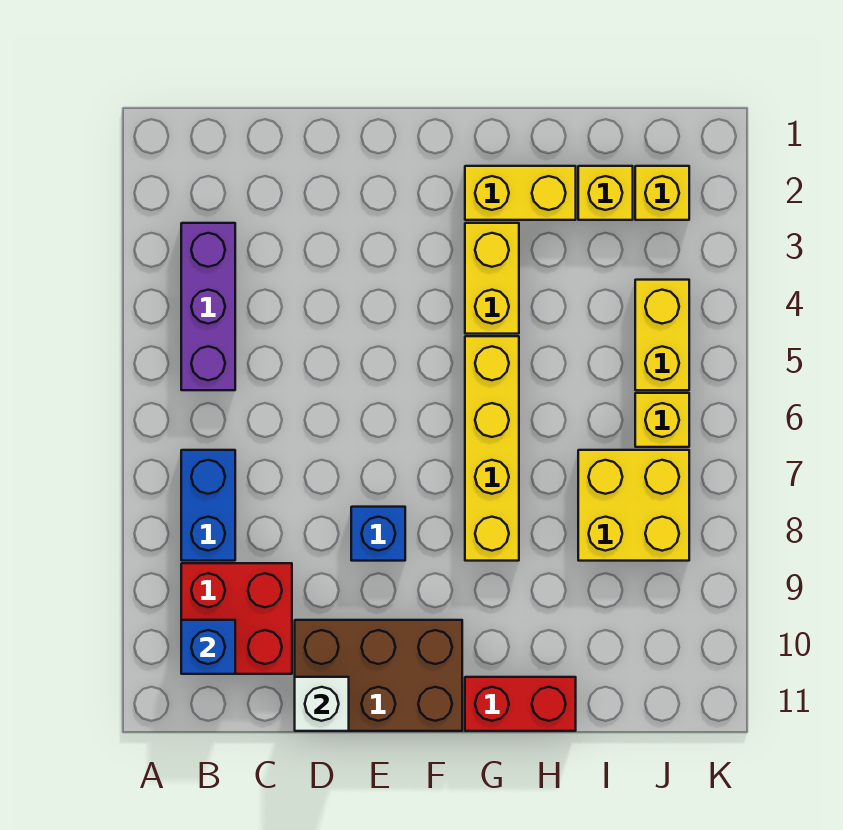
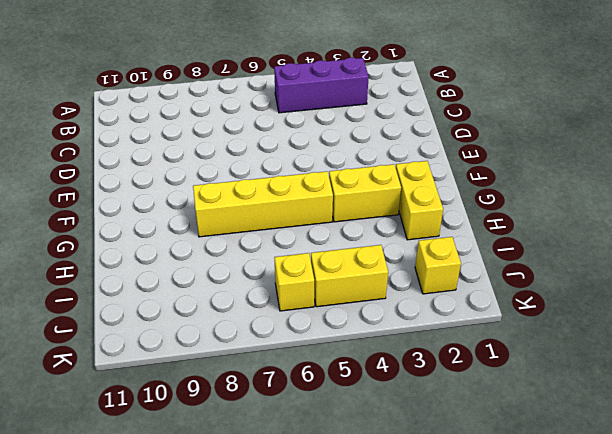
none -> blue brick B7:B8 level 1
none -> red brick B9:C10 level 1
none -> brown brick D10:F11 level 1

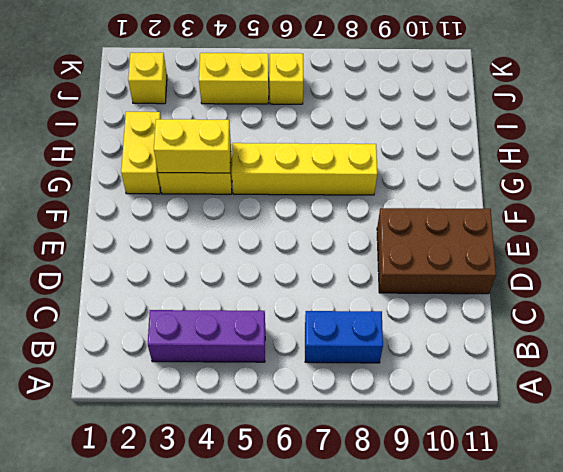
brown brick D9:E11 level 1 -> brown brick D10:F11 level 1
yellow brick G3:G4 level 2 -> none
none -> red brick B9:C10 level 1
none -> blue brick E8 level 1
none -> red brick G11:H11 level 1

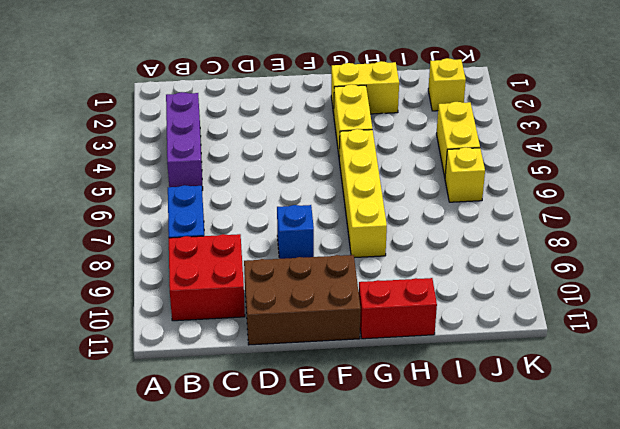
none -> yellow brick I2 level 1
none -> yellow brick I7:J8 level 1
none -> blue brick B10 level 2

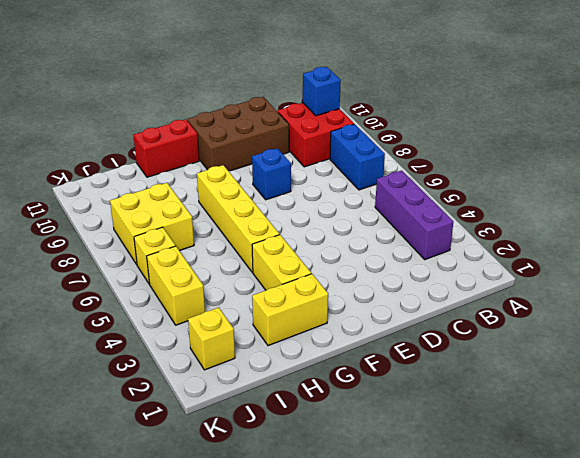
none -> yellow brick I2 level 1
none -> white brick D11 level 2

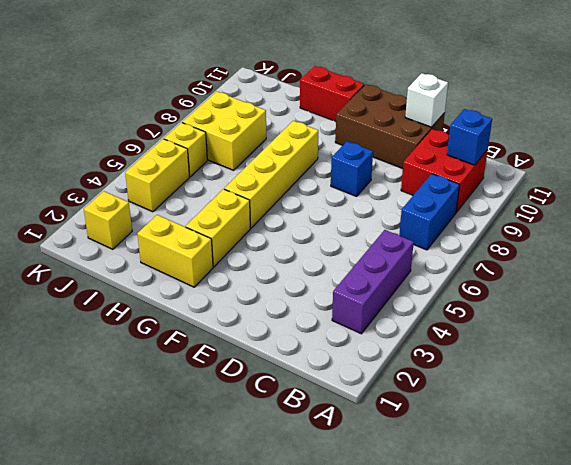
none -> yellow brick I2 level 1

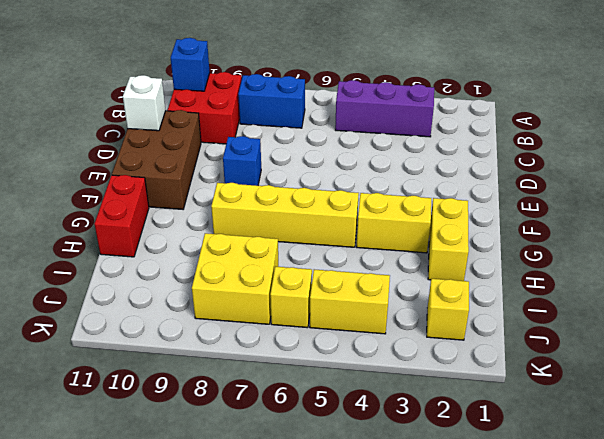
none -> yellow brick I2 level 1

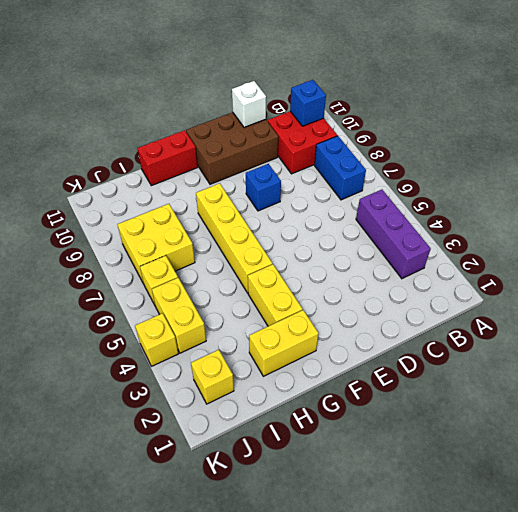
yellow brick K4 level 1 -> yellow brick I2 level 1

